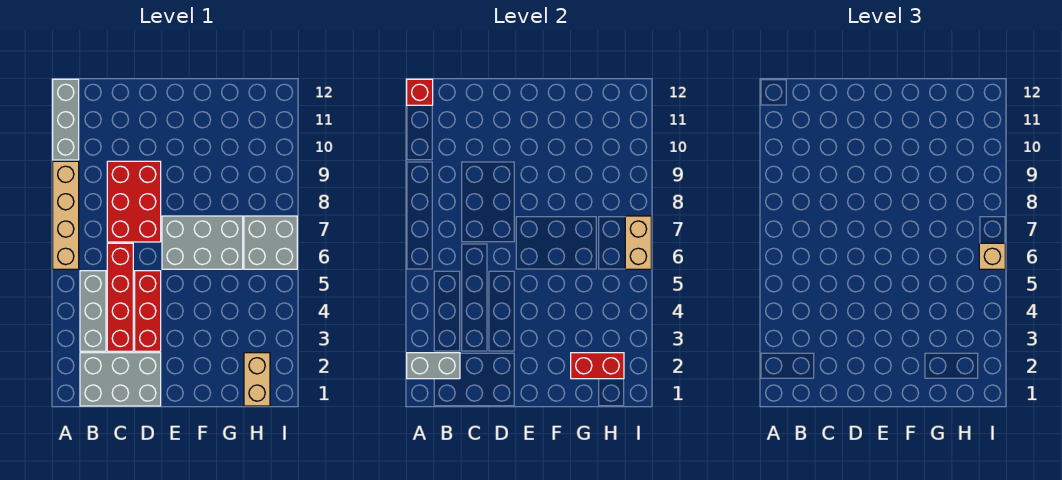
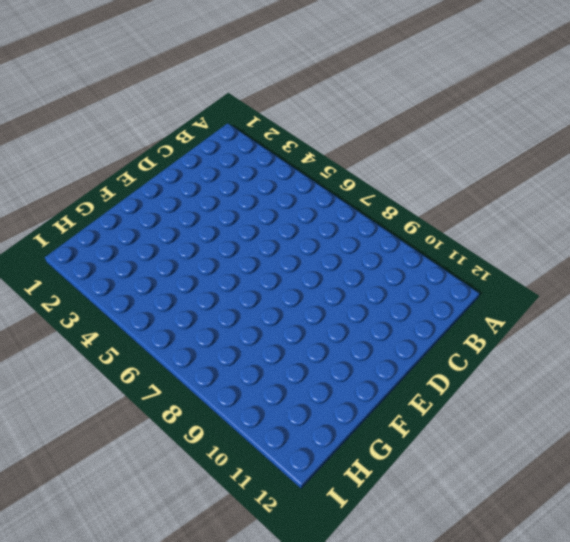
none -> tan brick A6:A9 level 1
none -> grey brick A10:A12 level 1
none -> grey brick B1:D2 level 1

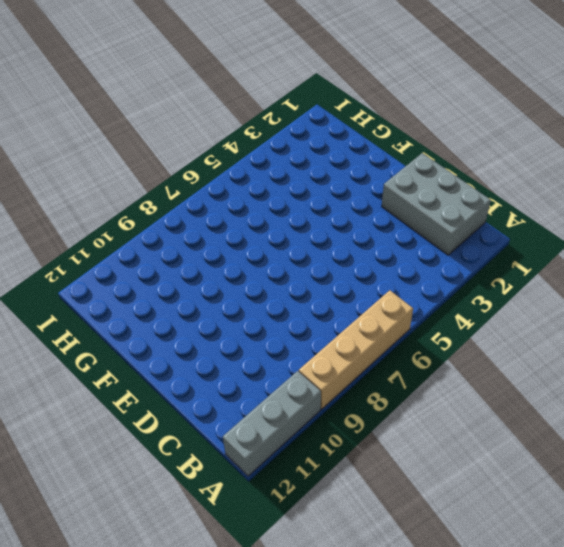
none -> grey brick B3:B5 level 1
none -> red brick C3:C6 level 1
none -> red brick C7:D9 level 1

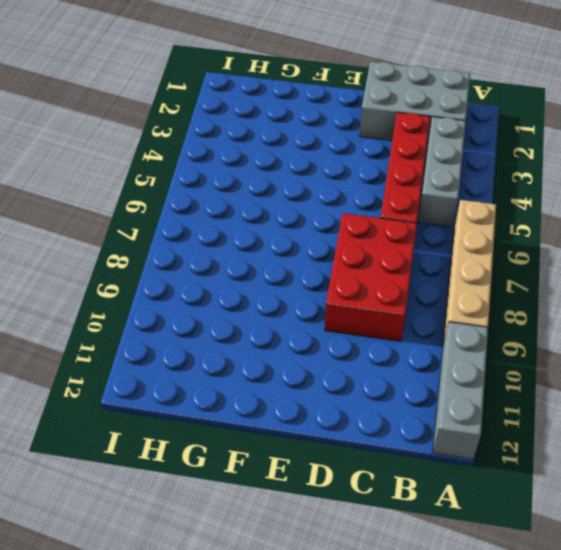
none -> red brick D3:D5 level 1
none -> grey brick E6:G7 level 1
none -> tan brick H1:H2 level 1

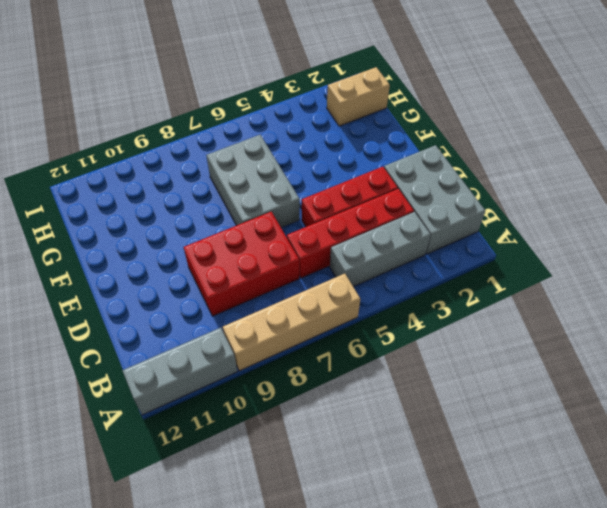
none -> grey brick H6:I7 level 1
none -> grey brick A2:B2 level 2
none -> red brick A12 level 2

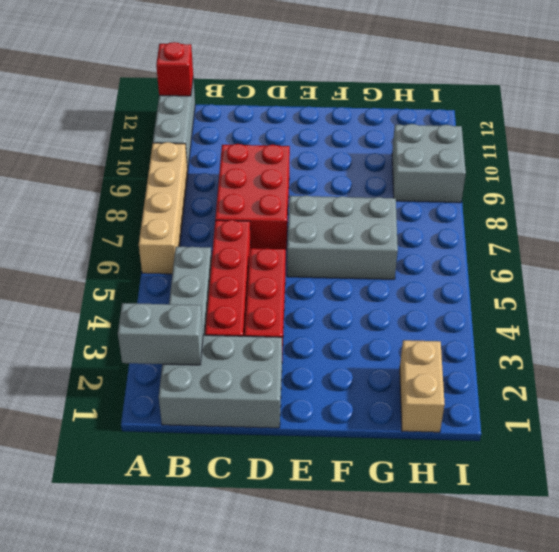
grey brick H9:I10 level 1 -> grey brick H6:I7 level 1
none -> red brick G2:H2 level 2
none -> tan brick I6:I7 level 2
none -> tan brick I6 level 3

